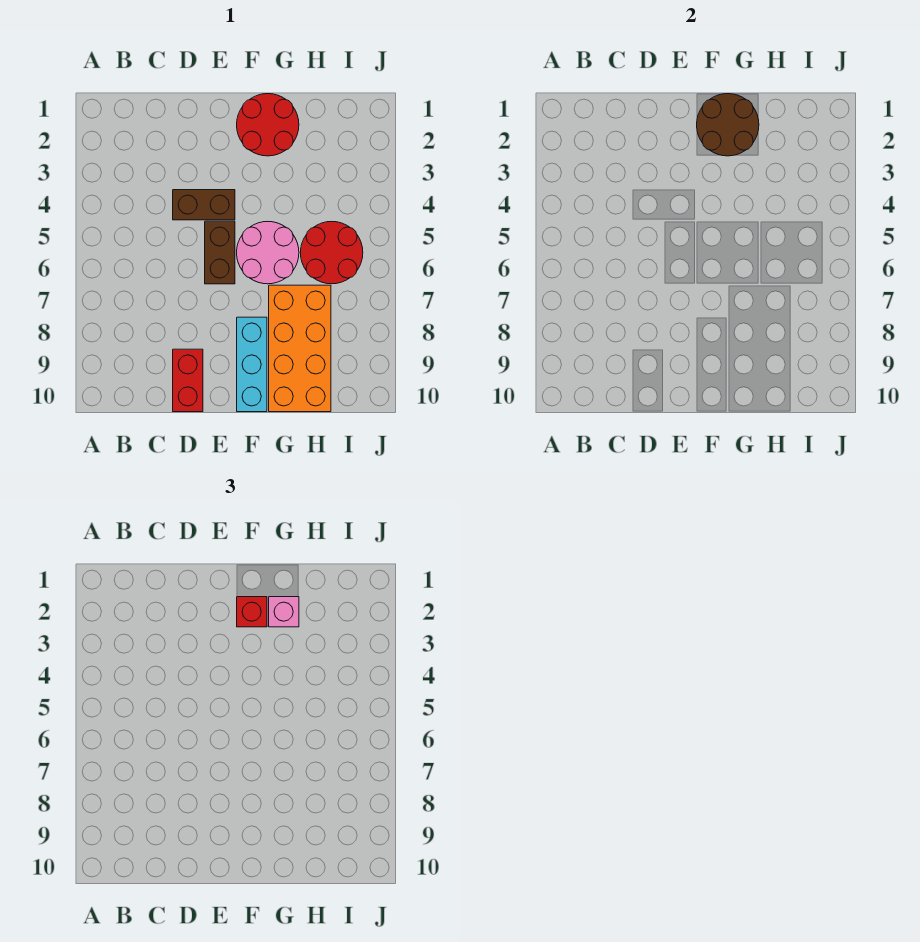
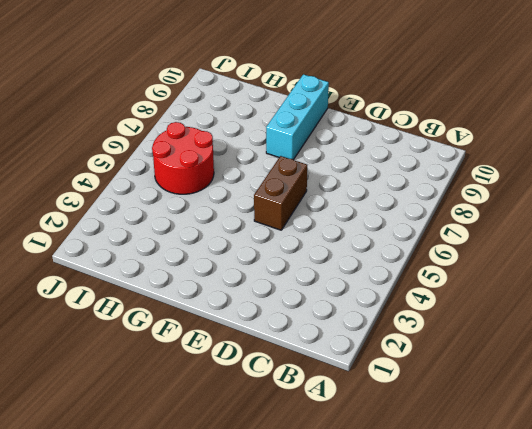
none -> brown brick D4:E4 level 1
none -> red brick D9:D10 level 1

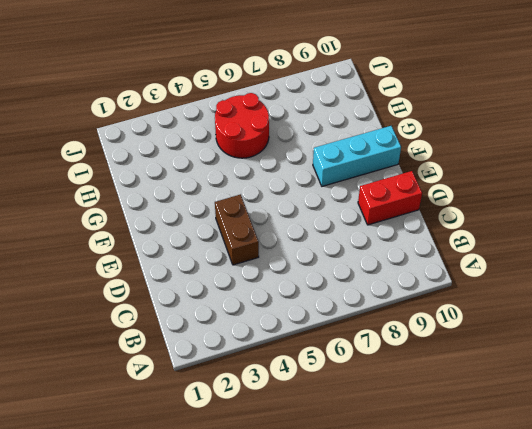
none -> brown brick E5:E6 level 1
none -> red round brick F1:G2 level 1

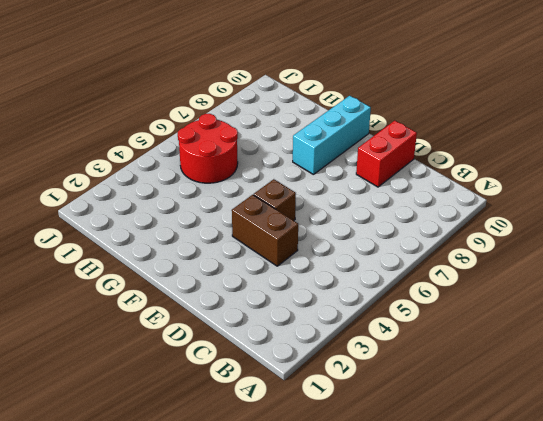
brown brick E5 level 1 -> brown brick E5:E6 level 1
none -> red round brick F1:G2 level 1
none -> pink round brick F5:G6 level 1

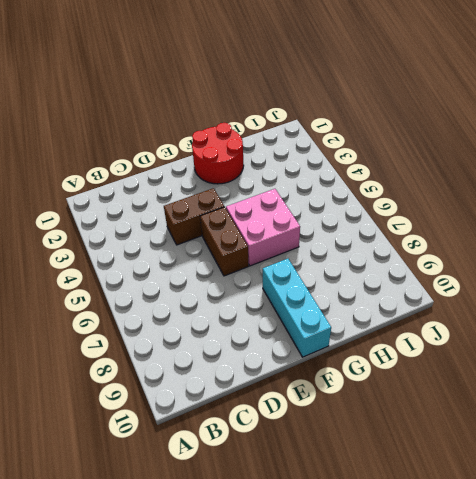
pink brick F5:G6 level 1 -> pink round brick F5:G6 level 1
none -> red brick D9:D10 level 1
none -> orange brick G7:H10 level 1

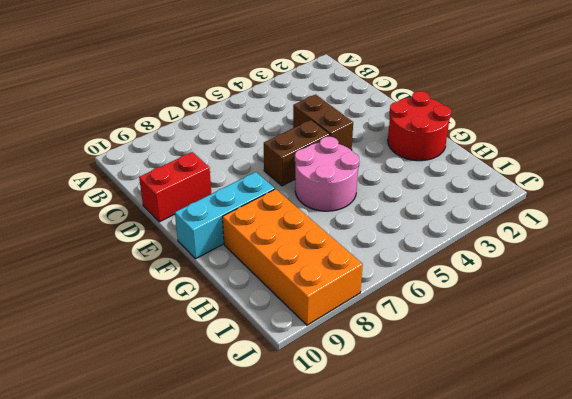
orange brick G8:J9 level 1 -> orange brick G7:H10 level 1
none -> red round brick H5:I6 level 1
none -> brown round brick F1:G2 level 2

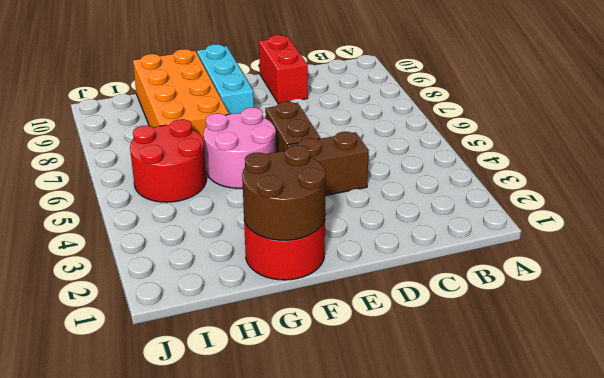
none -> red brick F2 level 3
none -> pink brick G2 level 3

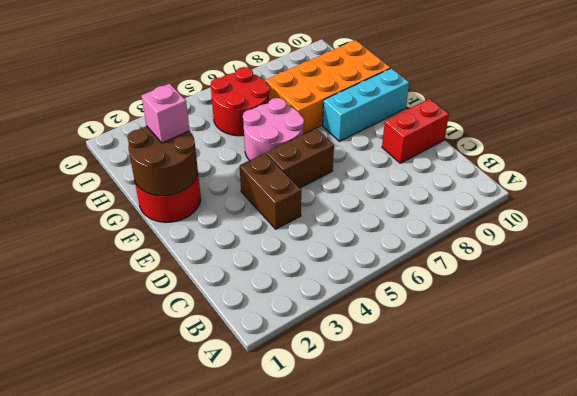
none -> red brick F2 level 3

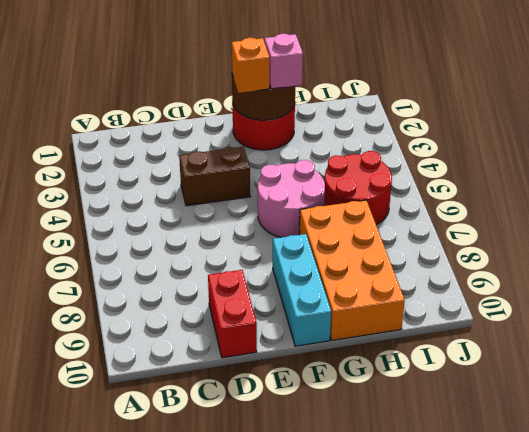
orange brick F2 level 3 -> red brick F2 level 3
none -> brown brick E5:E6 level 1

